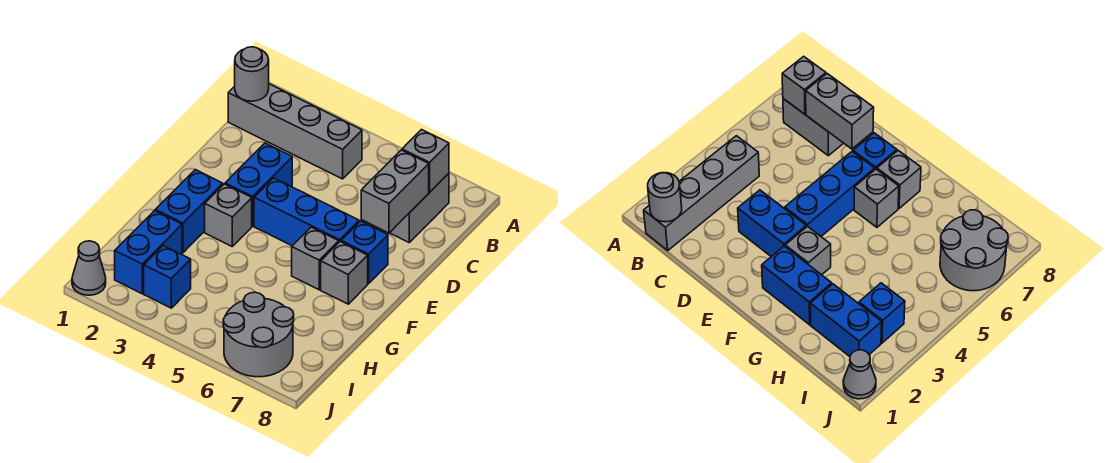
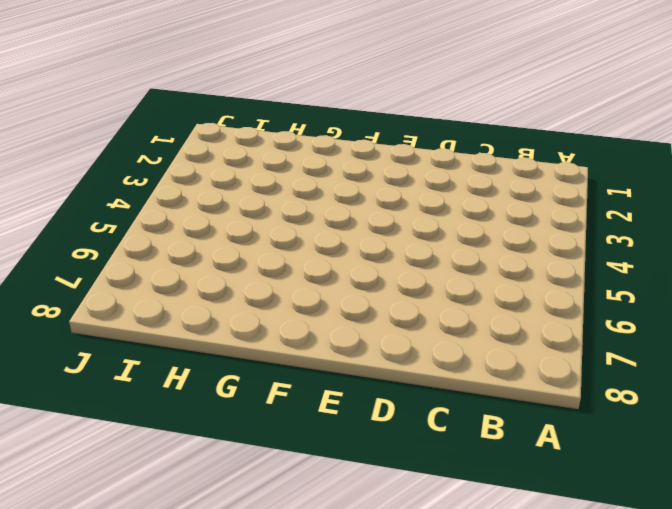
none -> grey brick B1:B4 level 1
none -> grey brick B7:C7 level 1
none -> blue brick D3:E3 level 1

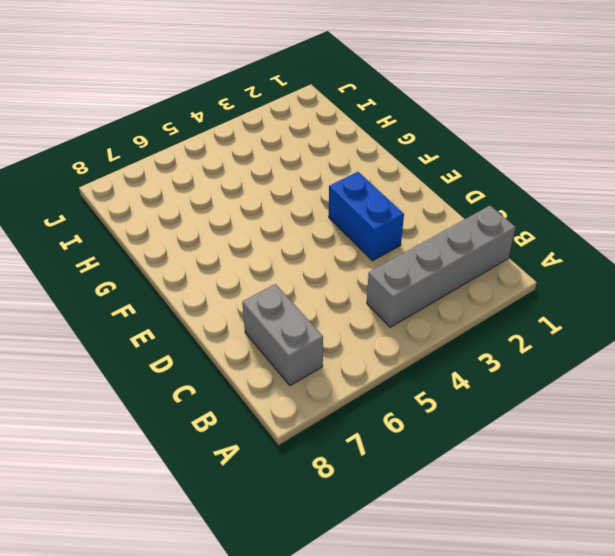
none -> blue brick E4:E6 level 1
none -> blue brick E7 level 1
none -> blue brick F2:G2 level 1

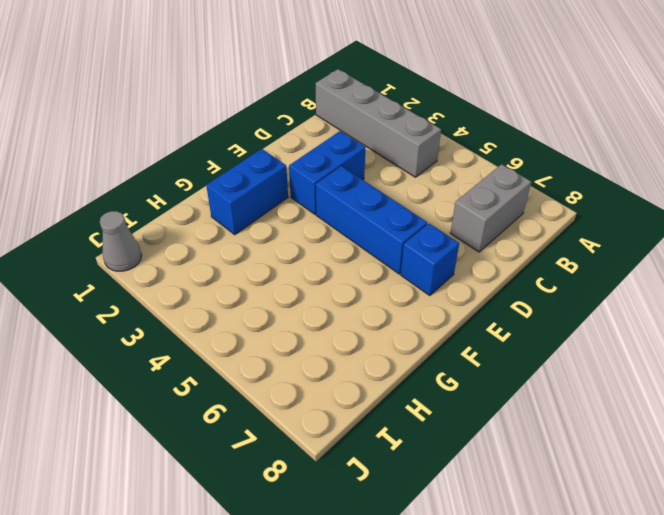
none -> grey brick F3 level 1
none -> grey brick F6 level 1
none -> grey brick F7 level 1

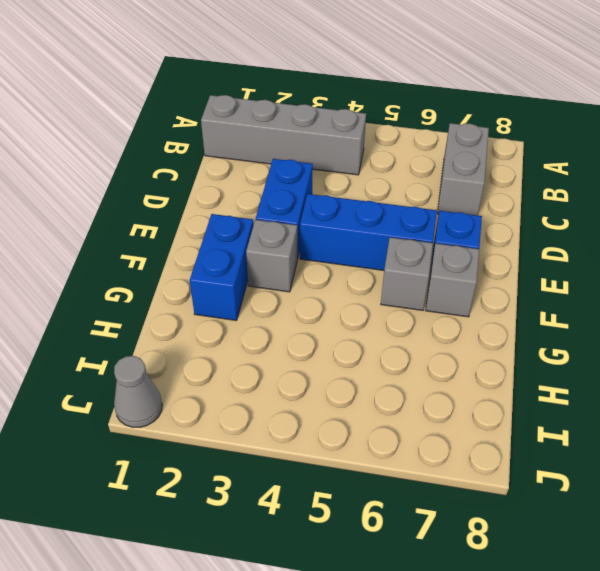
none -> blue brick H2:I2 level 1
none -> blue brick I3 level 1
none -> grey round brick I6:J7 level 1

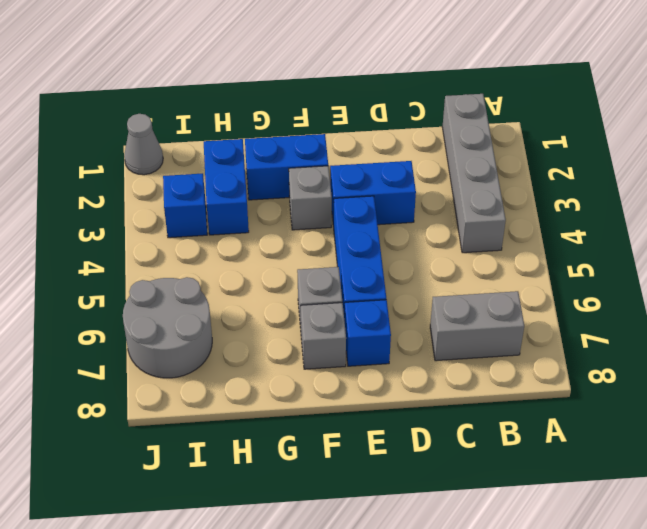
blue brick H2:H3 level 1 -> blue brick H2:I2 level 1
none -> grey round brick B1 level 2
none -> grey brick B7 level 2
none -> grey brick C7:D7 level 2

